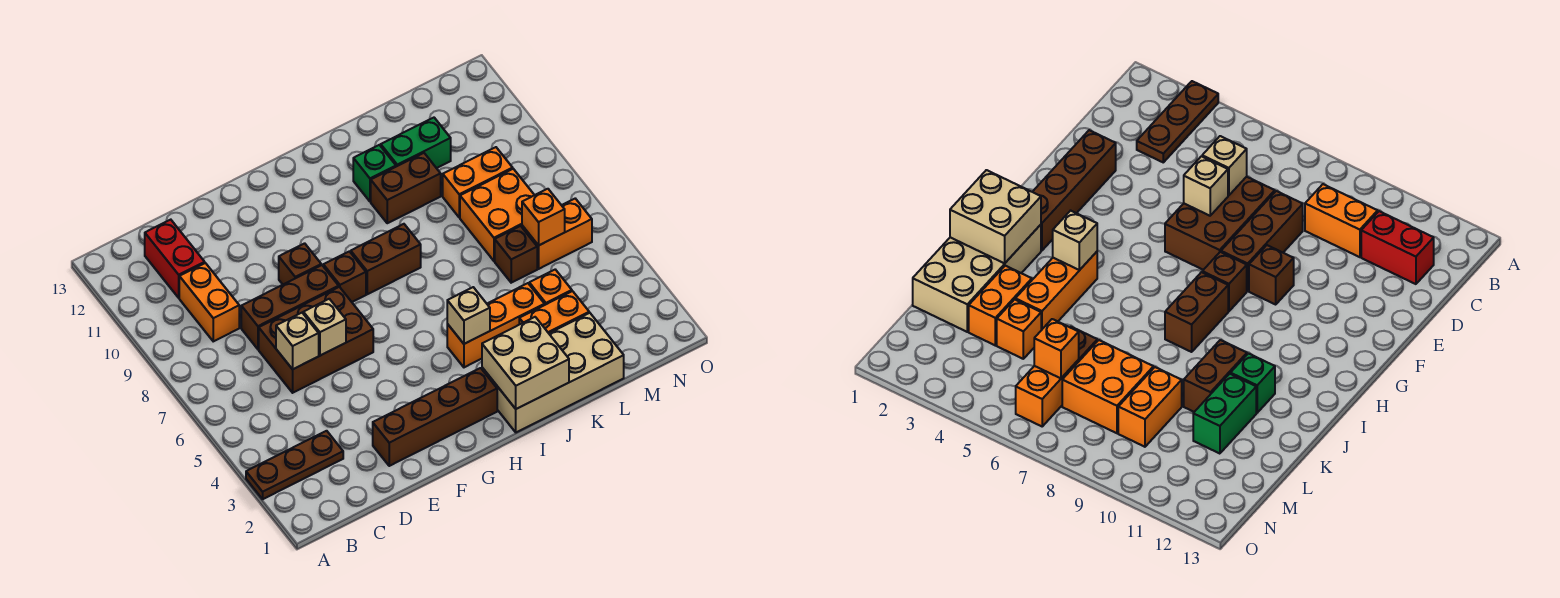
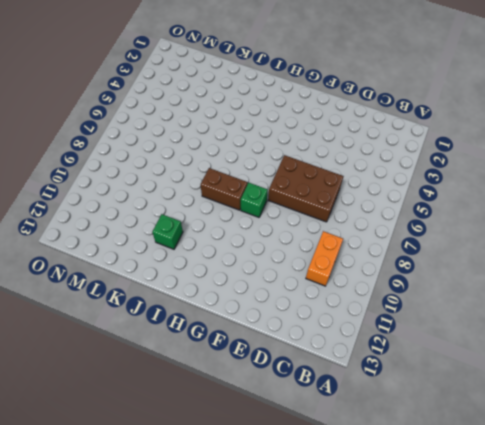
green brick G8 level 1 -> brown brick G8 level 1
none -> brown plate A3:C3 level 1
none -> red brick C11:C12 level 1
none -> brown brick D8:F8 level 1

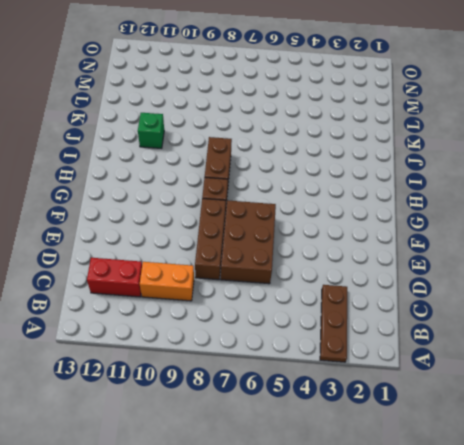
none -> brown brick E2:H2 level 1
none -> brown brick F9 level 1
none -> tan brick I1:L2 level 1

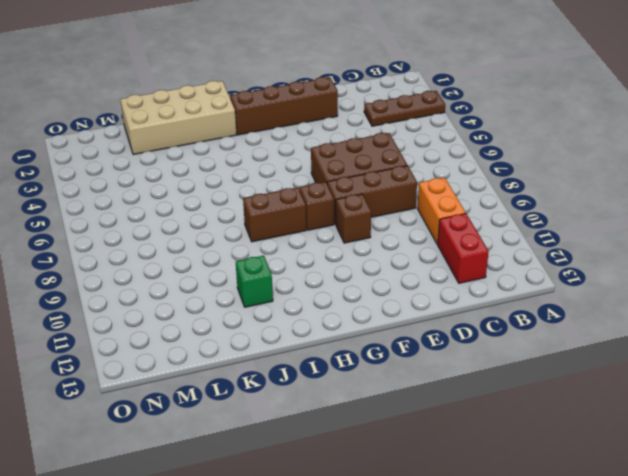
none -> orange brick I4:K4 level 1
none -> brown brick J10:K10 level 1
none -> orange brick K3:L3 level 1

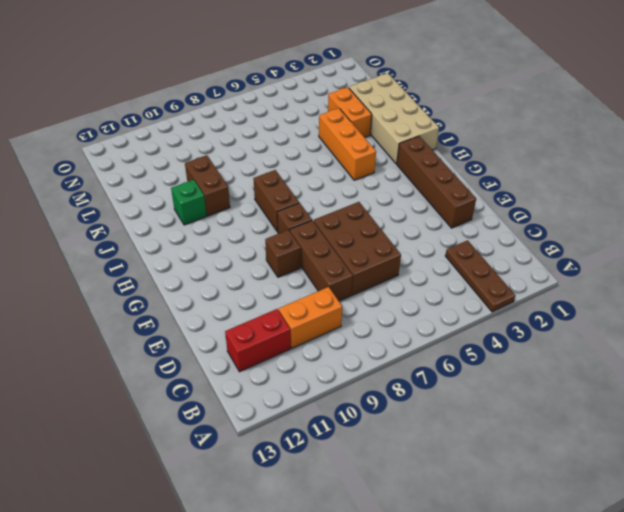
none -> green brick K11:L11 level 1
none -> orange brick L4 level 1
none -> brown brick L6 level 1

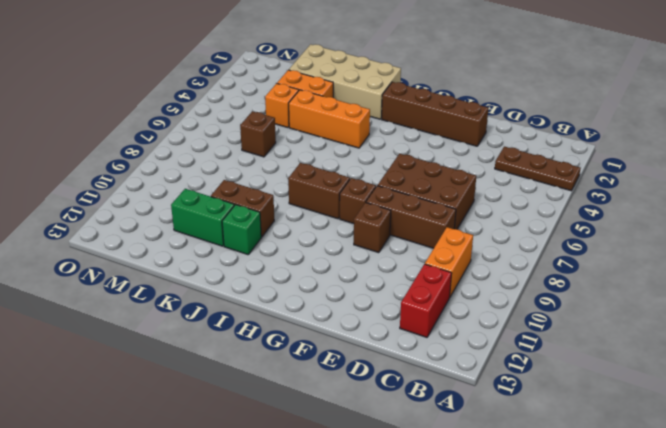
none -> orange brick L7:M8 level 1
none -> orange brick L9:M9 level 1
none -> orange brick M6:N6 level 1

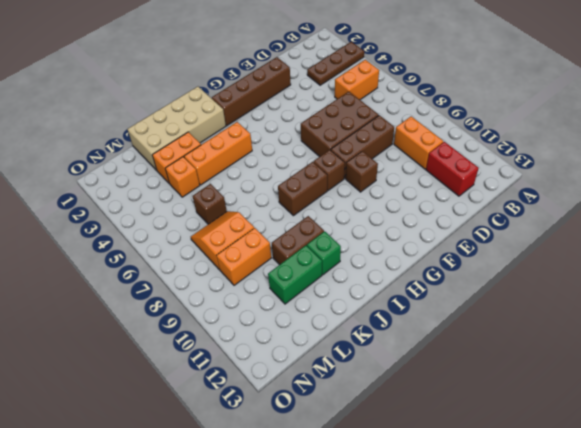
orange brick B5:C5 level 1 -> orange brick M6:N6 level 1
orange slope L7:M8 level 1 top 8 -> orange brick L7:M8 level 1
none -> tan brick D6 level 2
none -> tan brick E6 level 2
none -> tan brick I1:J2 level 2

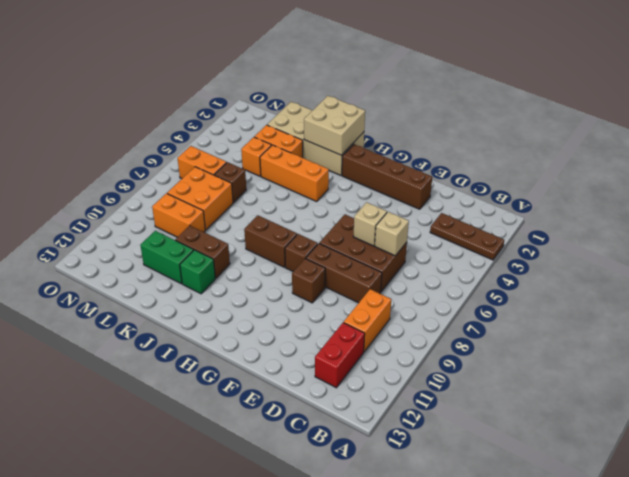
none -> tan brick I4 level 2
none -> orange brick M6 level 2

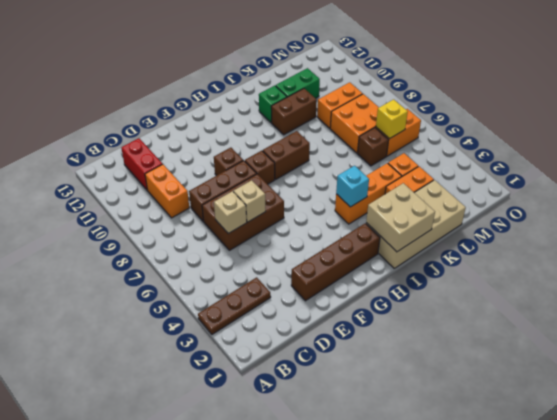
cyan brick I4 level 2 -> tan brick I4 level 2
yellow brick M6 level 2 -> orange brick M6 level 2

